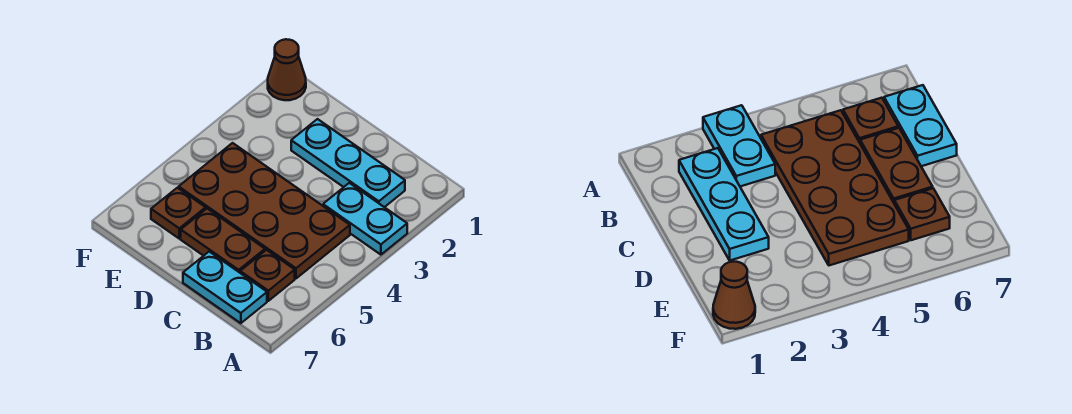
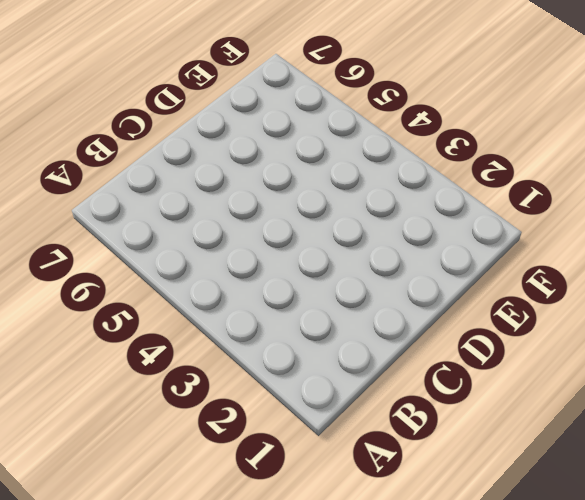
none -> cyan plate A3:B3 level 1
none -> cyan plate B2:D2 level 1

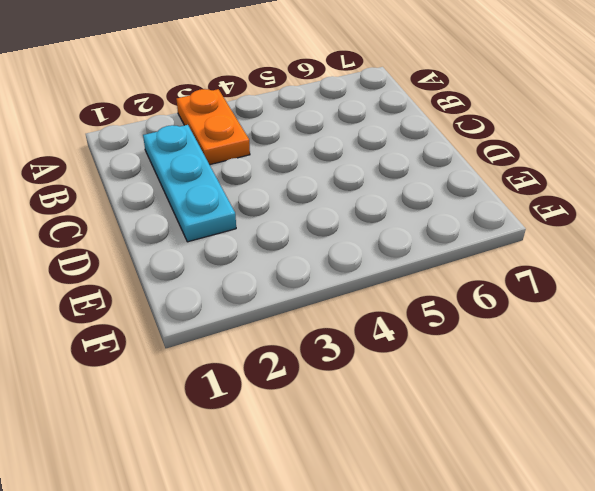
orange plate A3:B3 level 1 -> cyan plate A3:B3 level 1
none -> brown plate B4:E5 level 1
none -> brown plate B6 level 1

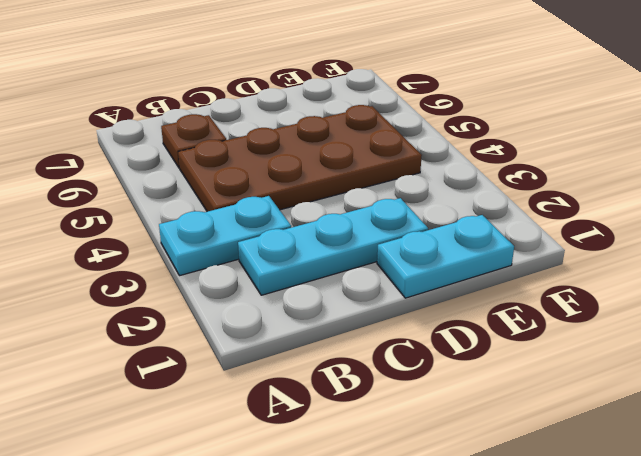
cyan plate D1:E1 level 1 -> cyan plate B7:C7 level 1
none -> brown plate C6:D6 level 1
none -> brown plate E6 level 1

